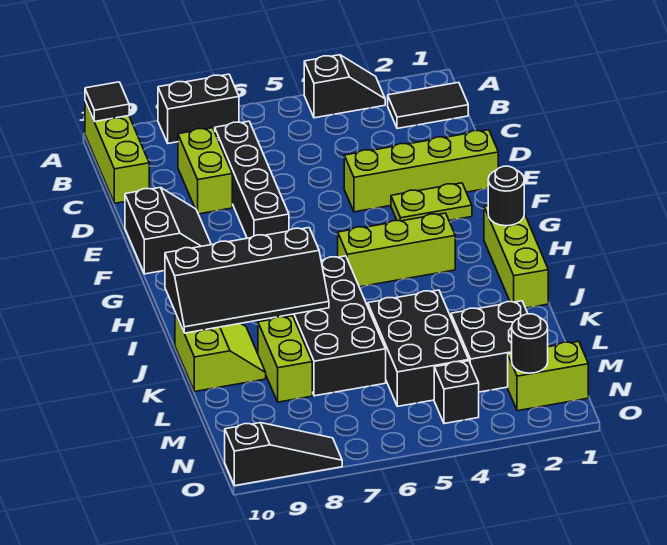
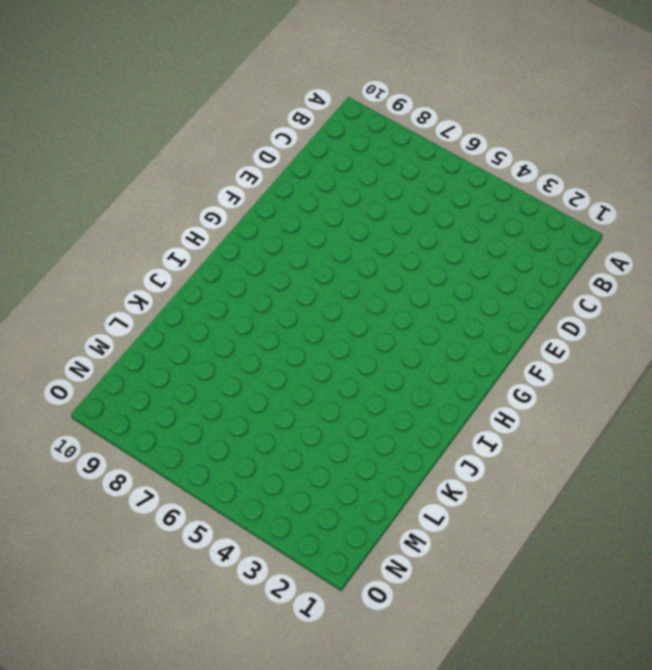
none -> black slope A3:A4 level 1 top 4
none -> black brick A7:A8 level 1
none -> lime brick A10:C10 level 1

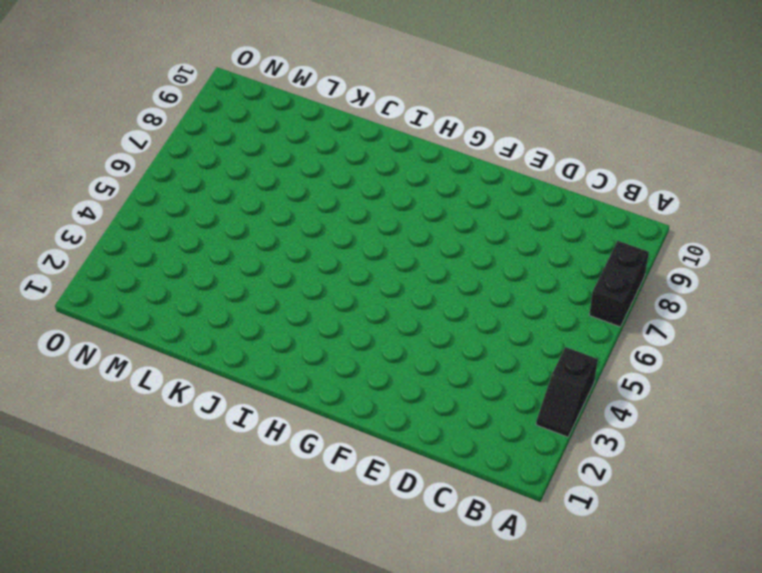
none -> lime brick A10:C10 level 1
none -> black tile B1:B2 level 1
none -> black brick C7:F7 level 1

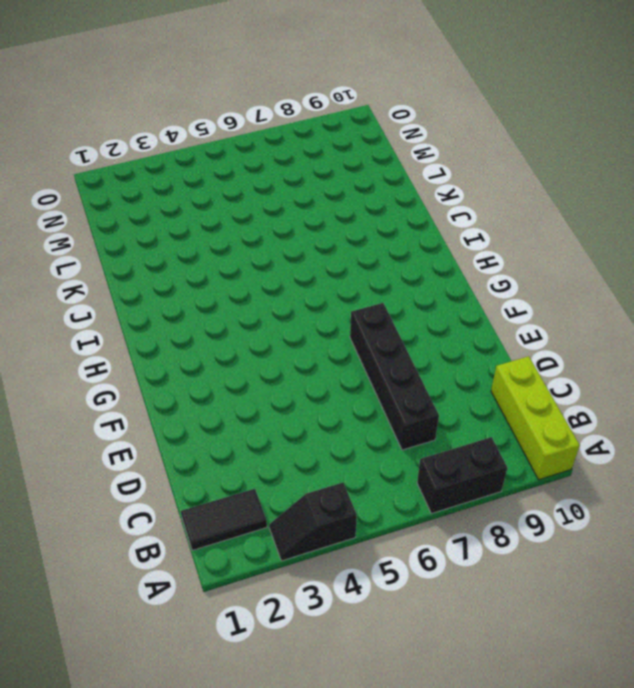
none -> lime brick C8:D8 level 1
none -> lime brick E1:E4 level 1
none -> black slope E9:F10 level 1 top 10

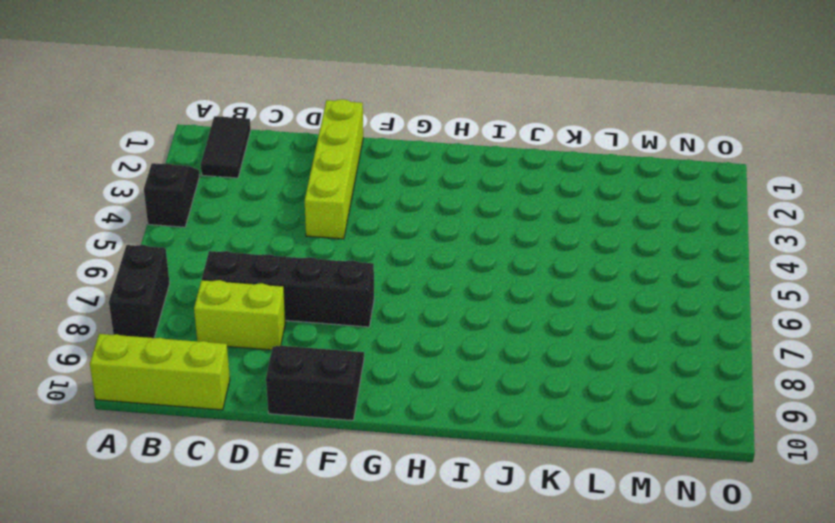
none -> lime plate F2:F3 level 1
none -> lime brick H1:J1 level 1
none -> lime brick H3:H5 level 1

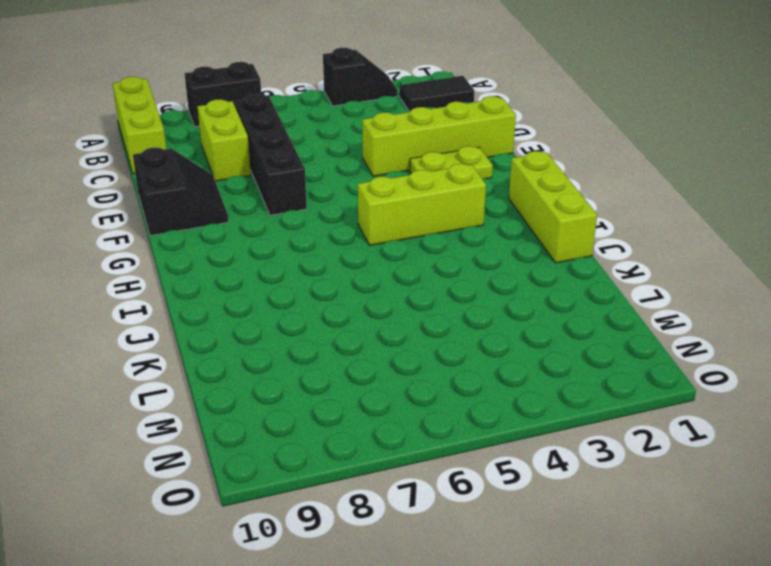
none -> black brick I6:L7 level 1
none -> lime slope J9:K10 level 1 top 10
none -> black brick K4:M5 level 1

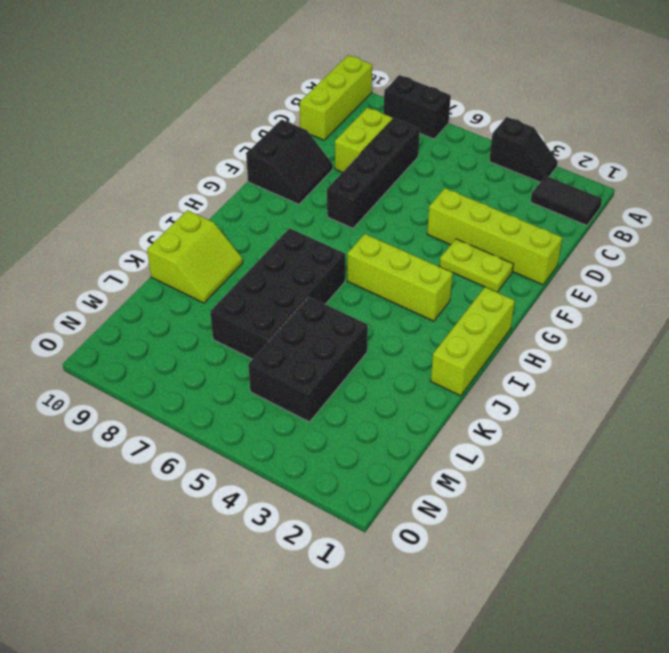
none -> lime brick K8:L8 level 1
none -> black brick L2:M3 level 1
none -> lime brick N1:N2 level 1

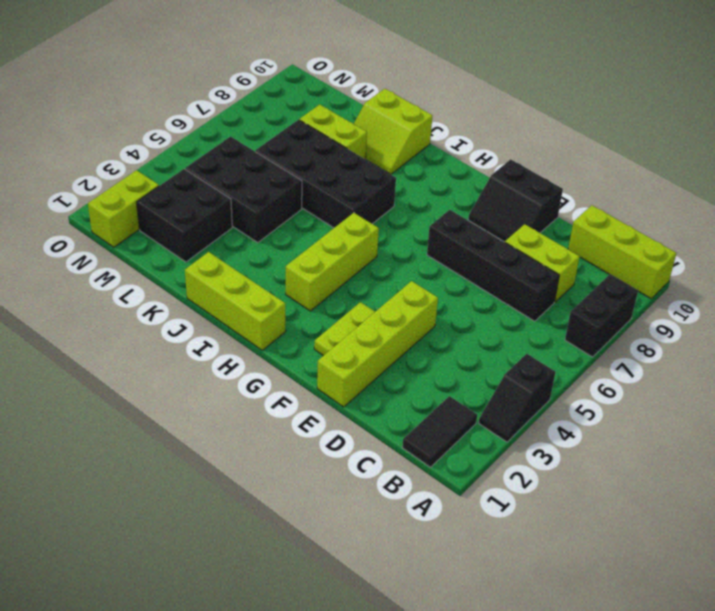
none -> black brick N4 level 1
none -> black slope O8:O10 level 1 top 10
none -> black tile A10 level 2

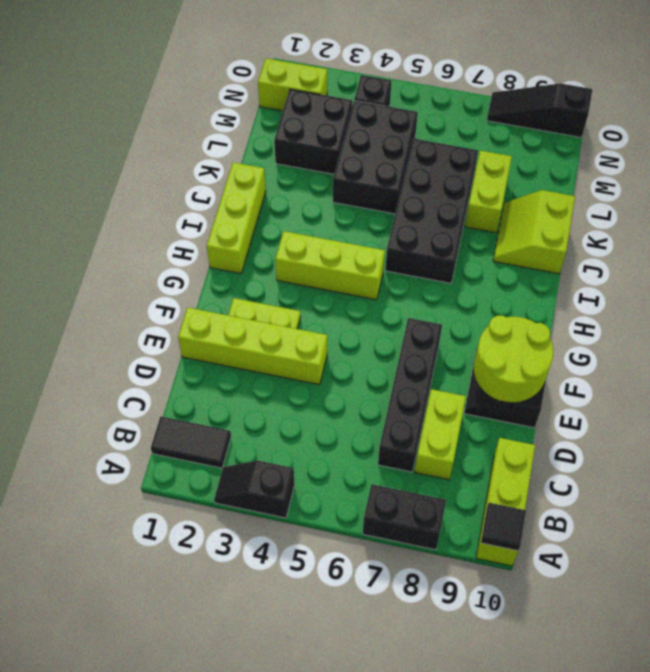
lime round brick E9:F10 level 2 -> none
none -> black round brick H1 level 2
none -> black slope I7:J10 level 2 top I
none -> black round brick N2 level 2

